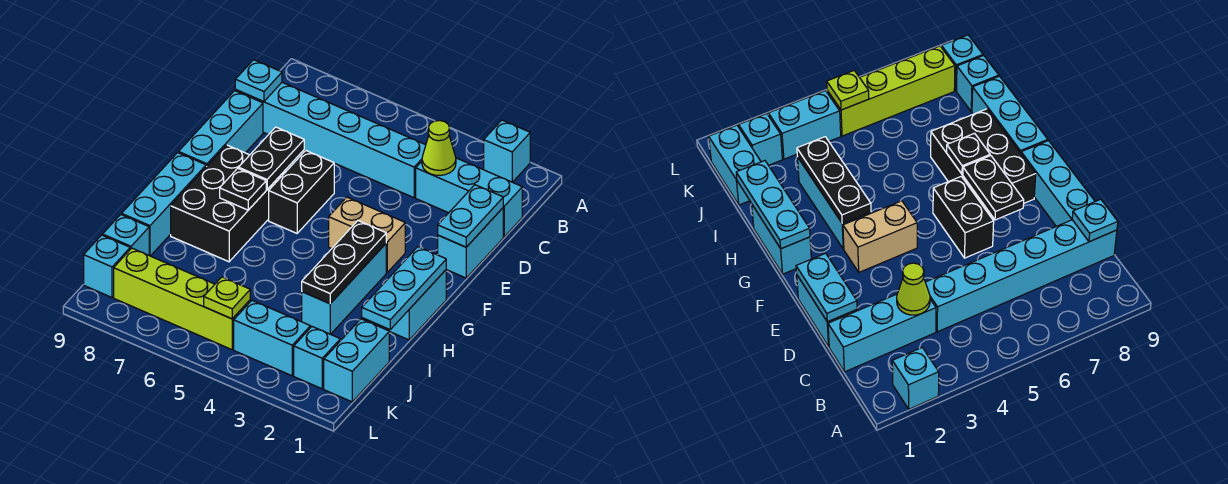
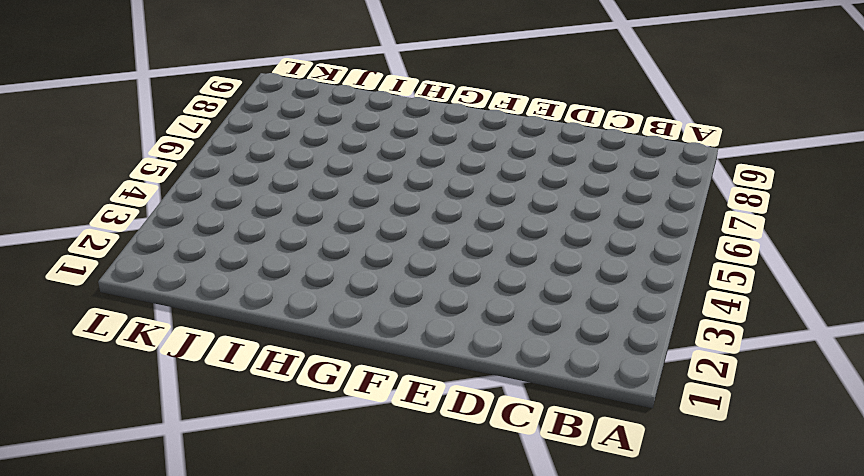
none -> cyan brick A2 level 1
none -> cyan brick C1:C3 level 1
none -> cyan brick C4:C9 level 1

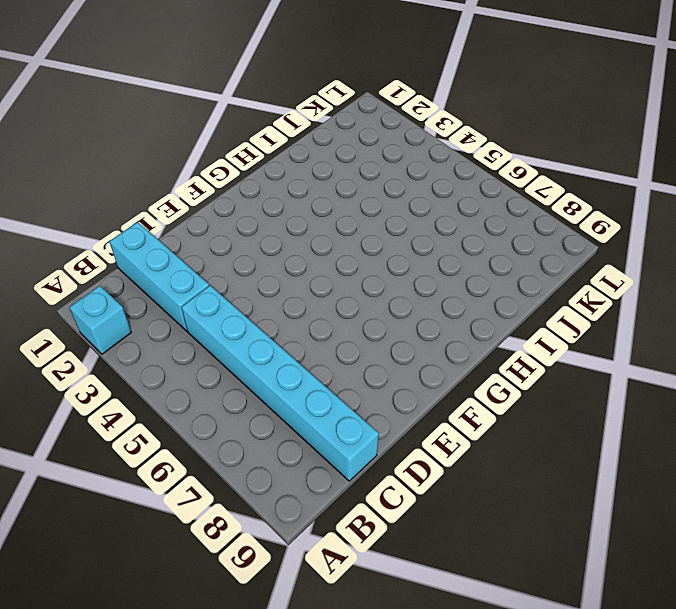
none -> cyan brick D1:E1 level 1
none -> cyan brick D9:F9 level 1
none -> black brick E6:F6 level 1

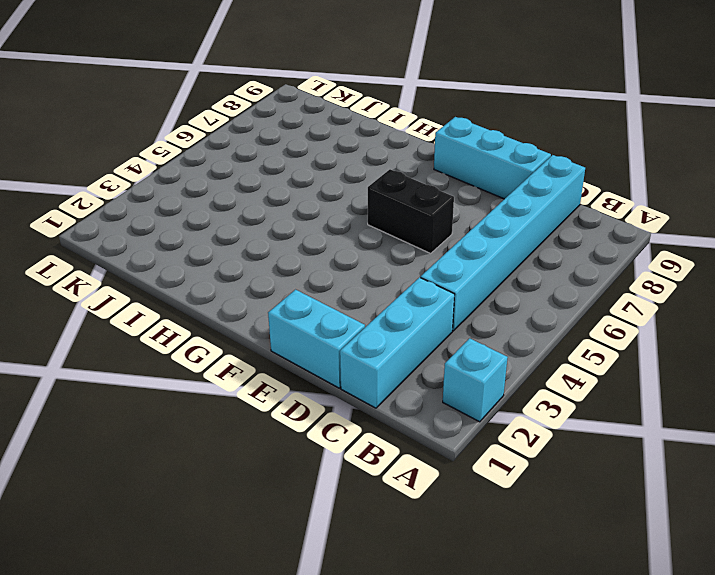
none -> tan brick F3:F4 level 1
none -> black brick F7:H8 level 1
none -> cyan brick G1:H1 level 1

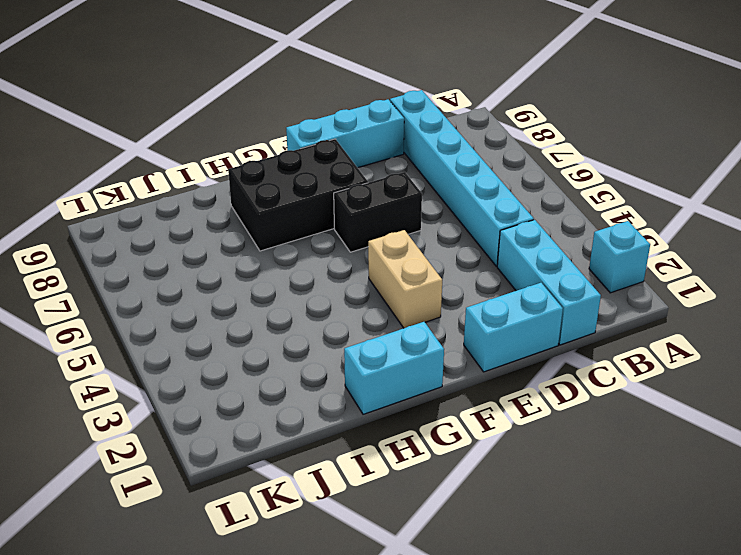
none -> cyan brick G3:I3 level 1
none -> cyan brick G9:I9 level 1
none -> cyan brick J1:K1 level 1

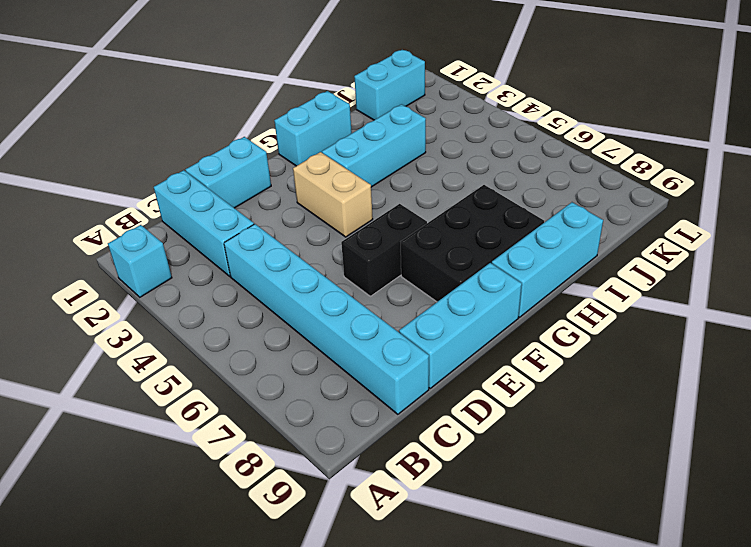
none -> cyan brick J9 level 1
none -> cyan brick K2 level 1
none -> cyan brick K3:K4 level 1

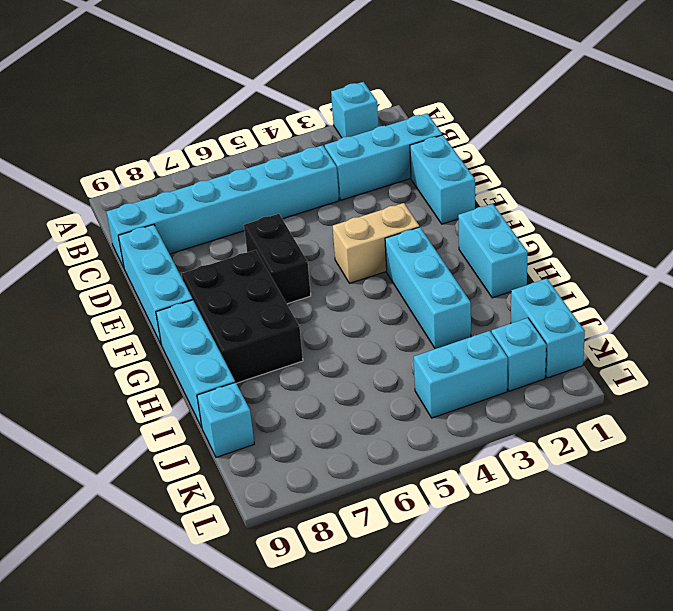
none -> lime brick K5:K8 level 1
none -> cyan brick K9 level 1
none -> lime cone C3 level 2

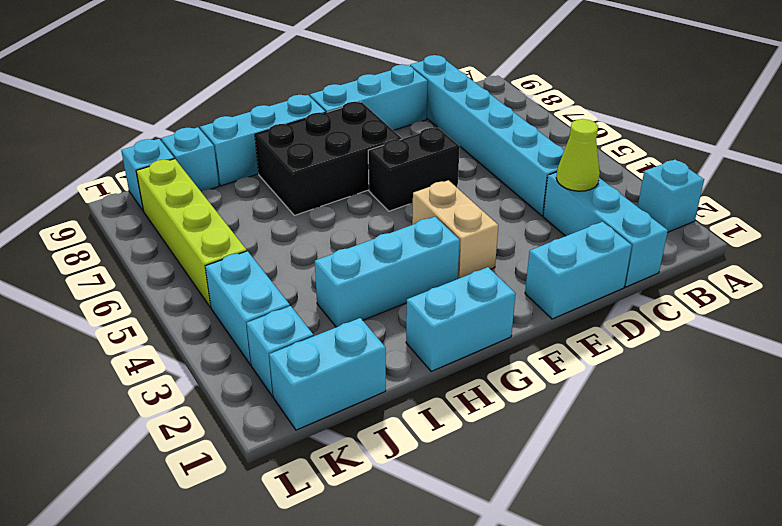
none -> cyan plate C9 level 2
none -> cyan plate D1:E1 level 2
none -> black plate E7:F7 level 2

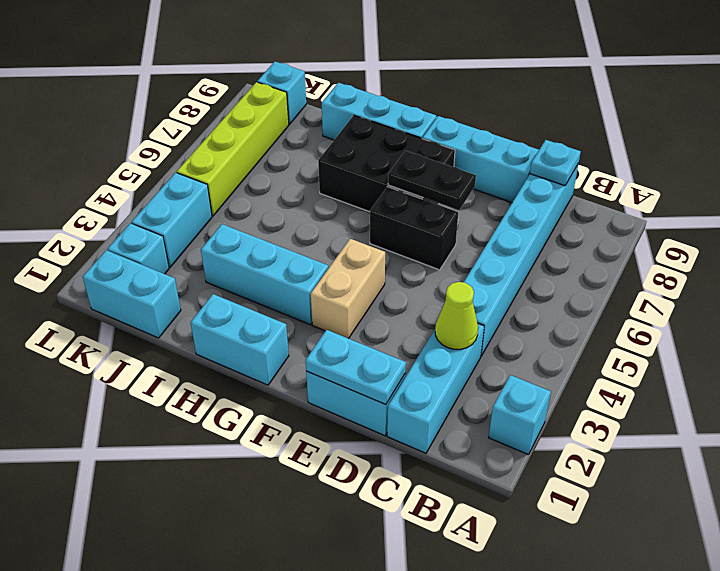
none -> cyan brick J9 level 1
none -> cyan plate G1:I1 level 2
none -> black plate G3:I3 level 2

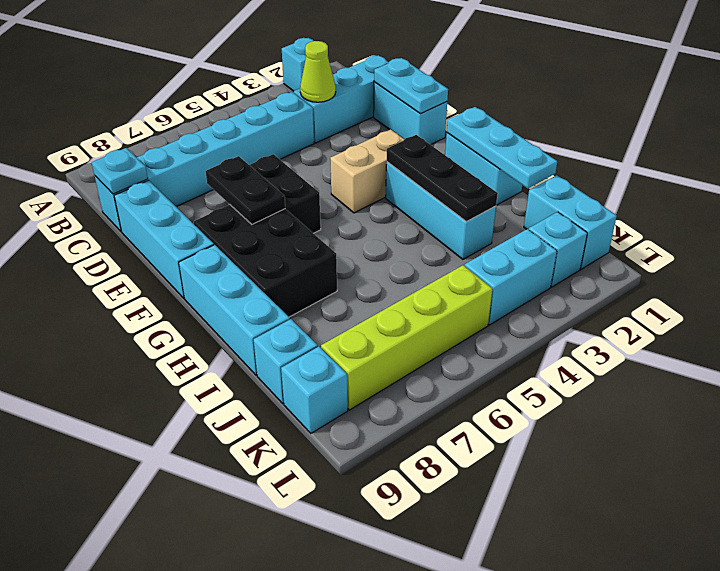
none -> black plate G7 level 2
none -> lime plate K5 level 2

